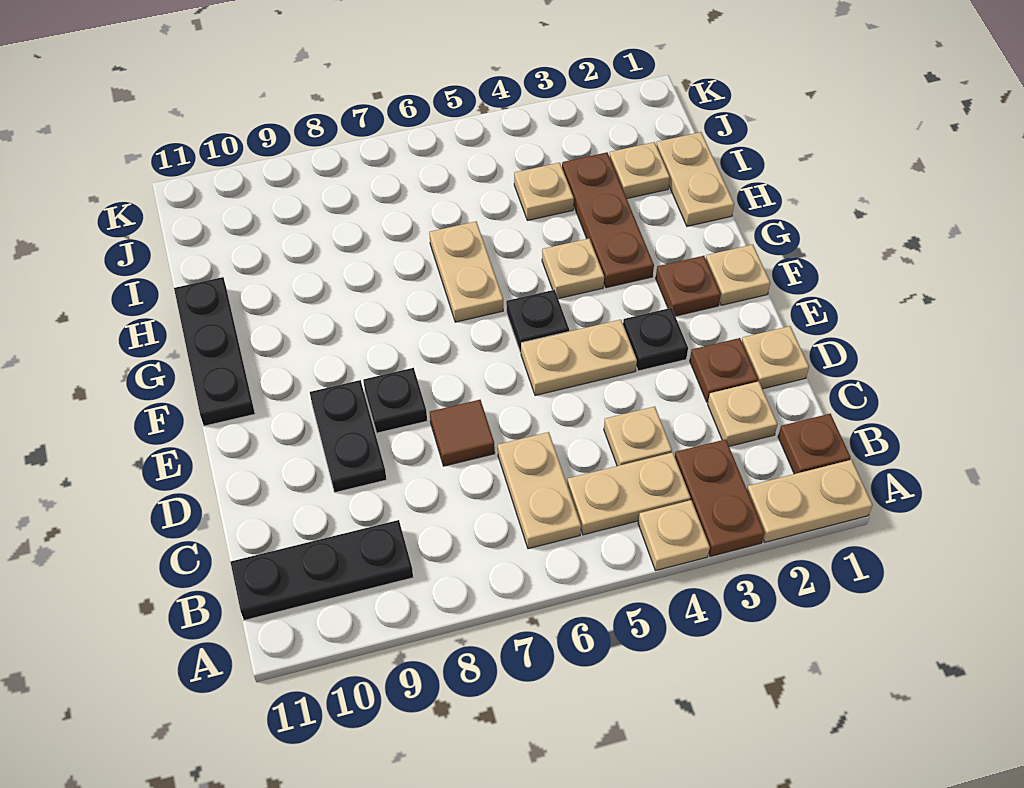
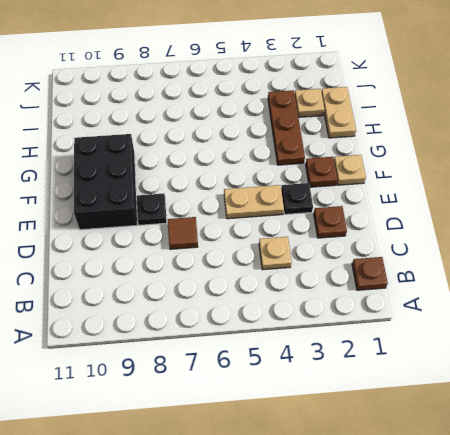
black brick E9:G10 level 1 -> black plate D9:E9 level 1
none -> tan plate A1:A2 level 1
none -> brown plate A3:B3 level 1
none -> tan plate A4 level 1

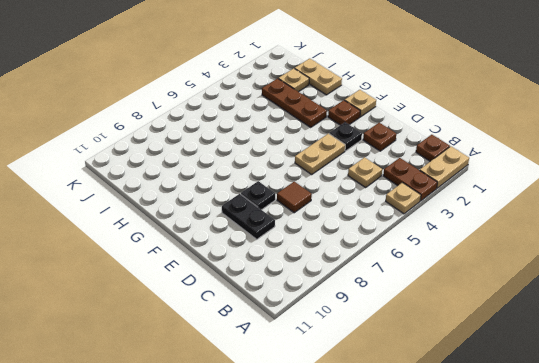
none -> tan plate B4:B5 level 1
none -> tan plate B6:C6 level 1
none -> black plate B9:B11 level 1

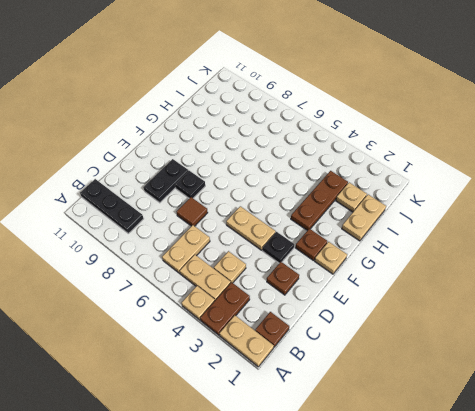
none -> tan plate C2 level 1
none -> tan plate D1 level 1
none -> black plate F5 level 1

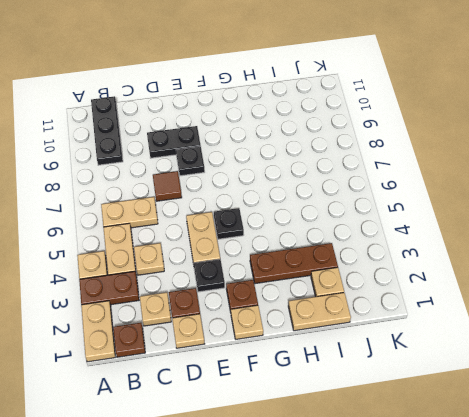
none -> black plate F11:H11 level 1
none -> tan plate G4 level 1
none -> tan plate G6:H6 level 1

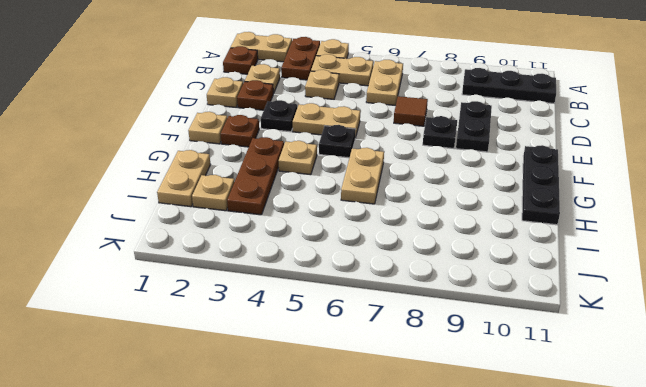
none -> tan plate I4 level 1

